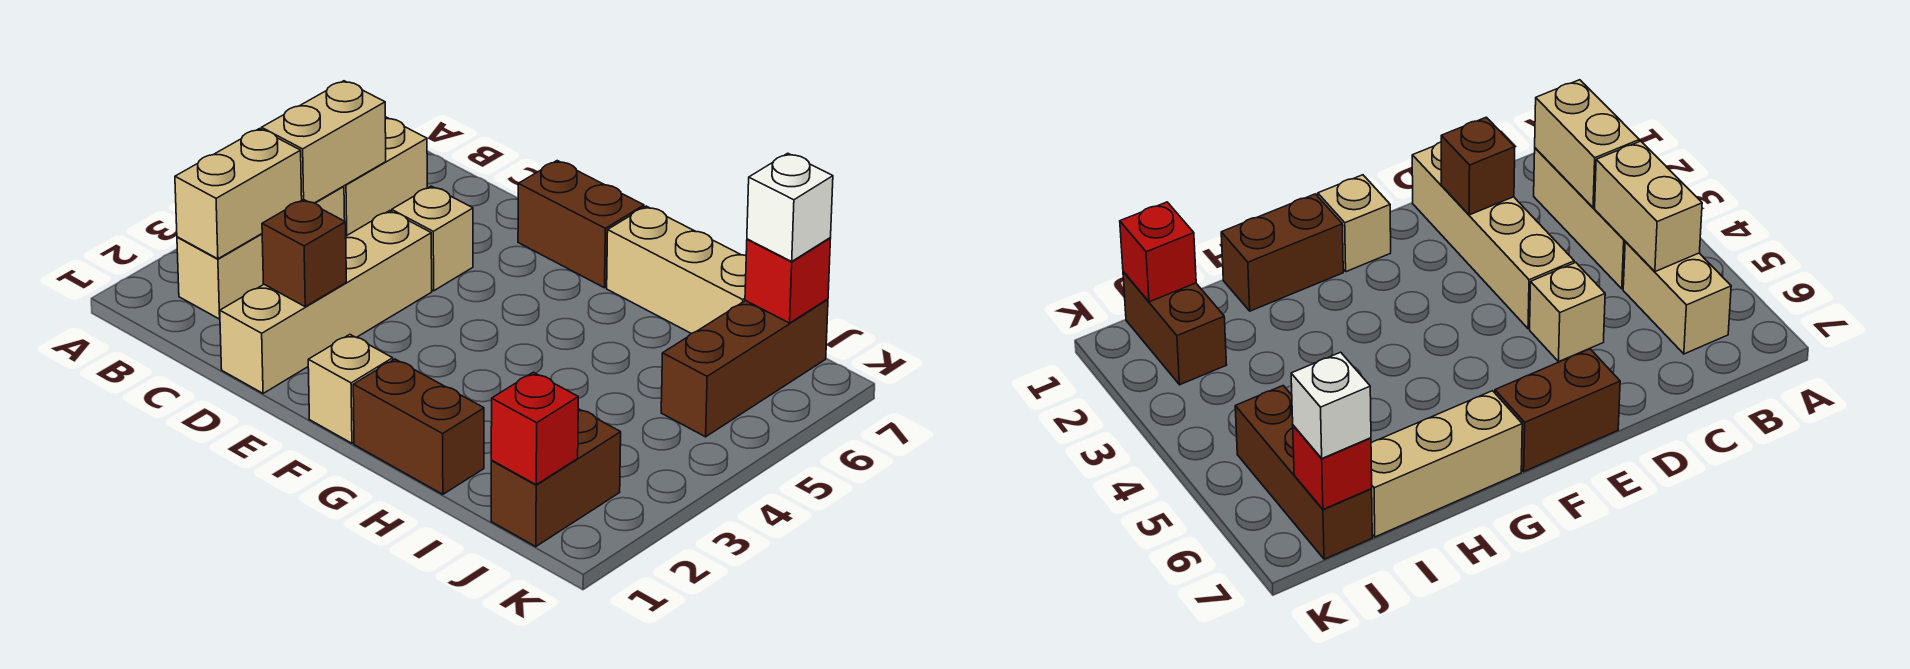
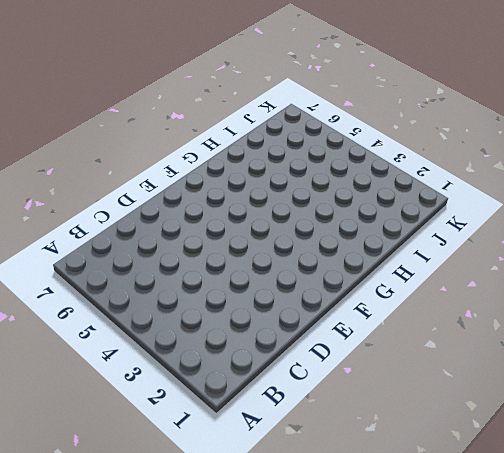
none -> tan brick B2:B4 level 1
none -> tan brick B5:B6 level 1
none -> tan brick D1:D4 level 1

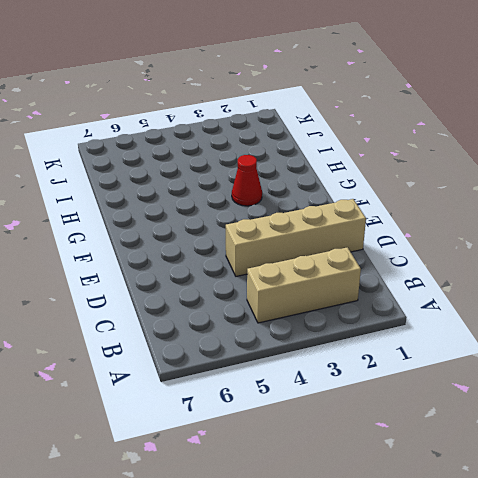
red cone G3 level 1 -> none
none -> tan brick B5:B6 level 1
none -> tan brick D5 level 1
none -> brown brick E7:F7 level 1

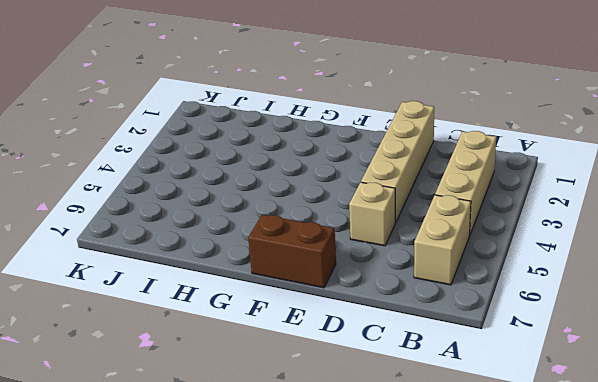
none -> tan brick F1 level 1
none -> brown brick G1:H1 level 1
none -> tan brick G7:I7 level 1

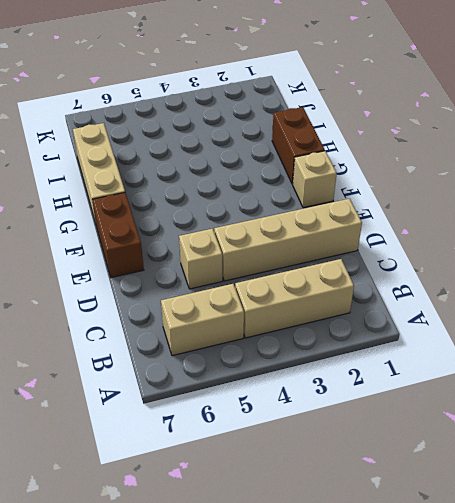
none -> brown brick J1:J2 level 1
none -> brown brick J5:J7 level 1
none -> tan brick B2:B3 level 2

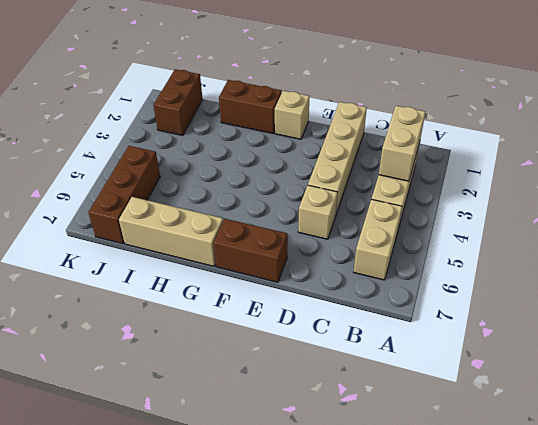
none -> tan brick B4:B5 level 2
none -> brown brick D2 level 2
none -> red brick J1 level 2

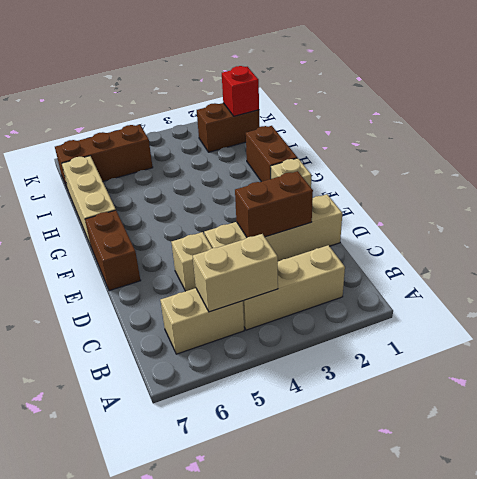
brown brick D2:D3 level 2 -> brown brick D2 level 2
none -> tan brick B2:B3 level 2
none -> red brick J7 level 2
none -> white brick J7 level 3

